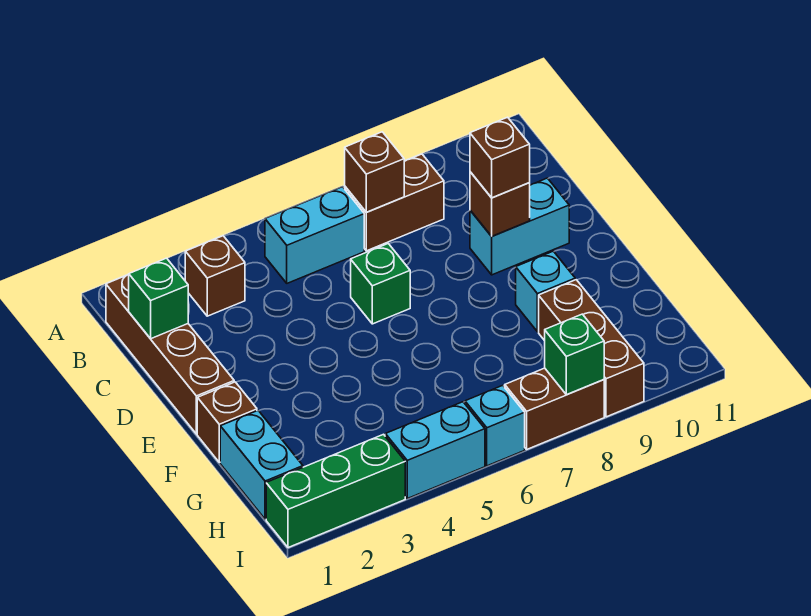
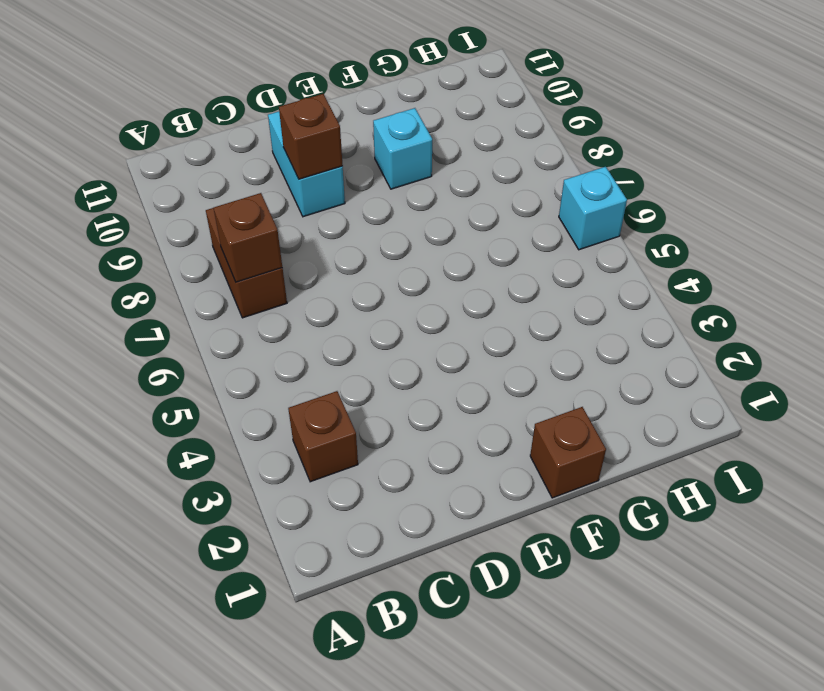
none -> brown brick B1:E1 level 1
none -> cyan brick B5:B6 level 1
none -> green brick D6 level 1

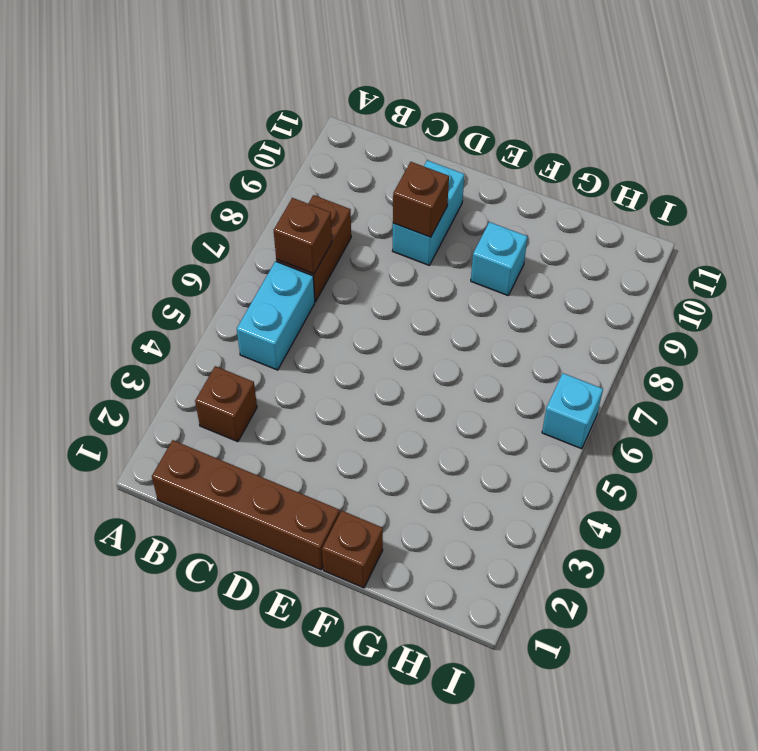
none -> green brick D6 level 1
none -> cyan brick G1:H1 level 1
none -> brown brick G9:I9 level 1

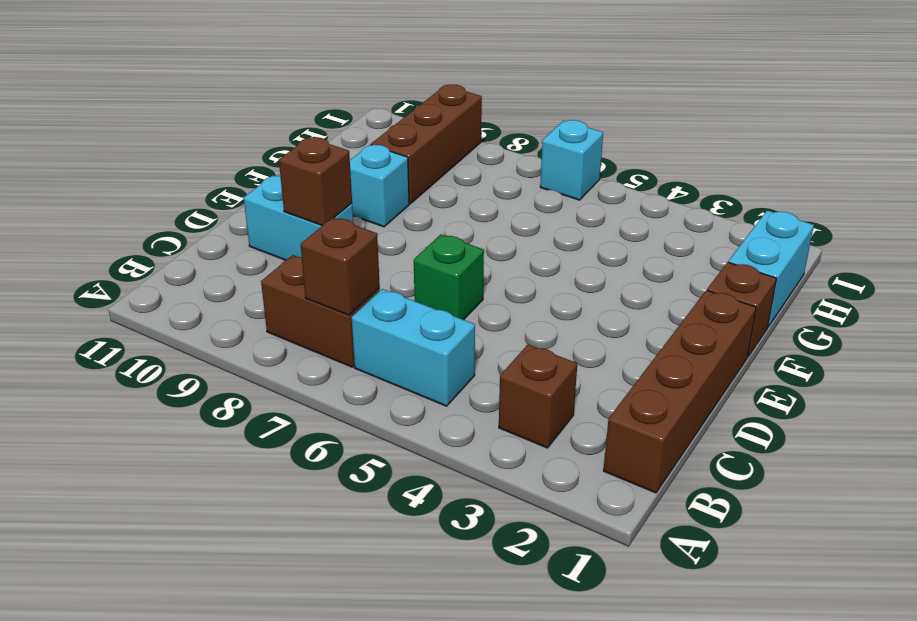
none -> green brick I1:I3 level 1
none -> cyan brick I4:I5 level 1
none -> brown brick I7:I8 level 1

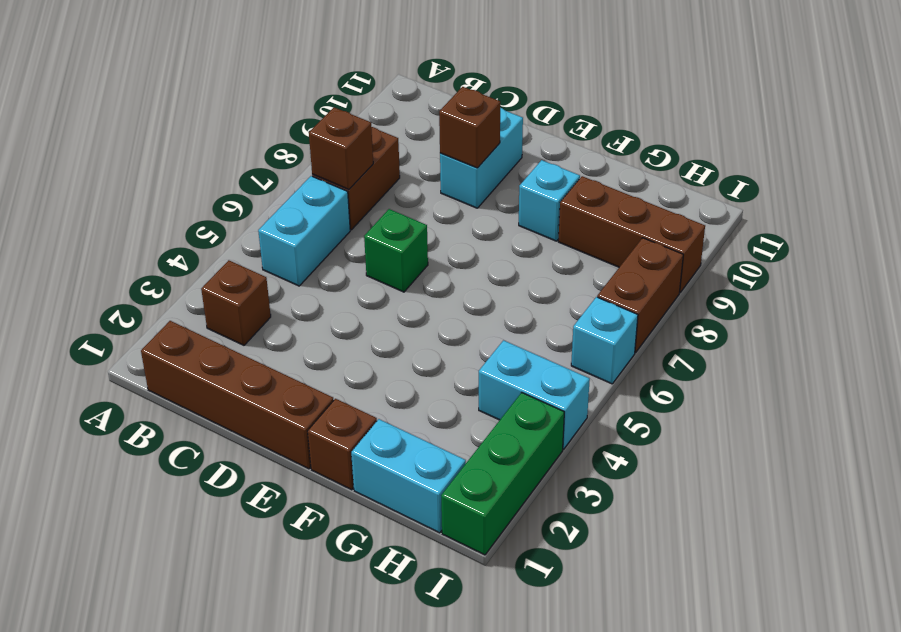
cyan brick H4:I4 level 1 -> cyan brick I4:I5 level 1
none -> green brick C1 level 2
none -> green brick I8 level 2
none -> brown brick D9 level 3

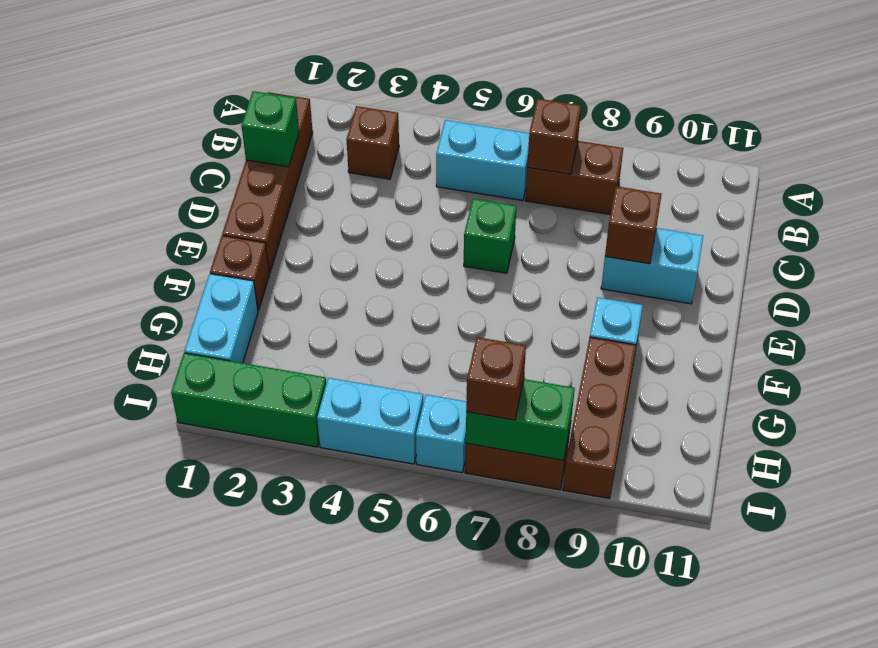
green brick I7:I8 level 2 -> green brick I8 level 2
brown brick I7 level 3 -> brown brick D9 level 3

